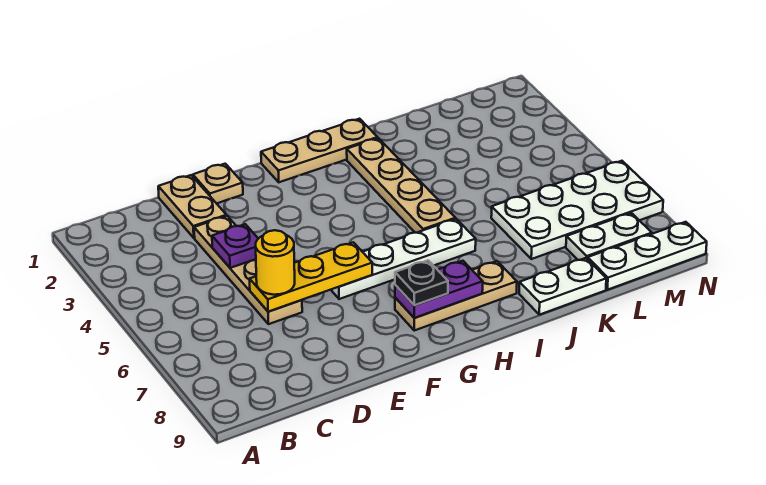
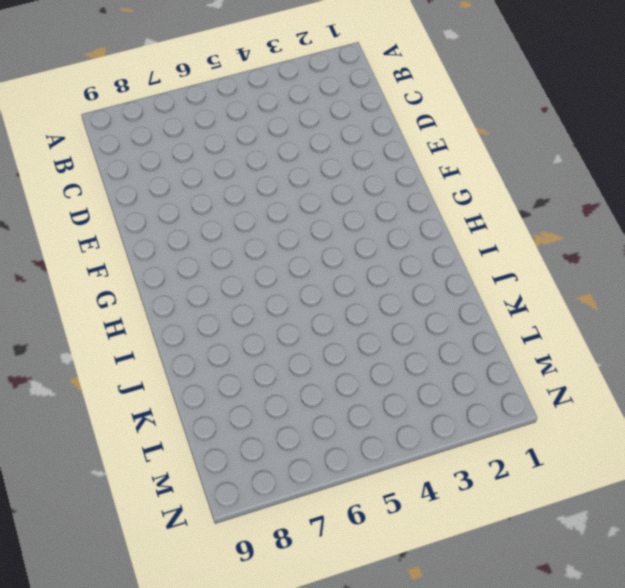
none -> tan plate D1:D2 level 1
none -> tan plate D3:D6 level 1
none -> tan plate E1 level 1

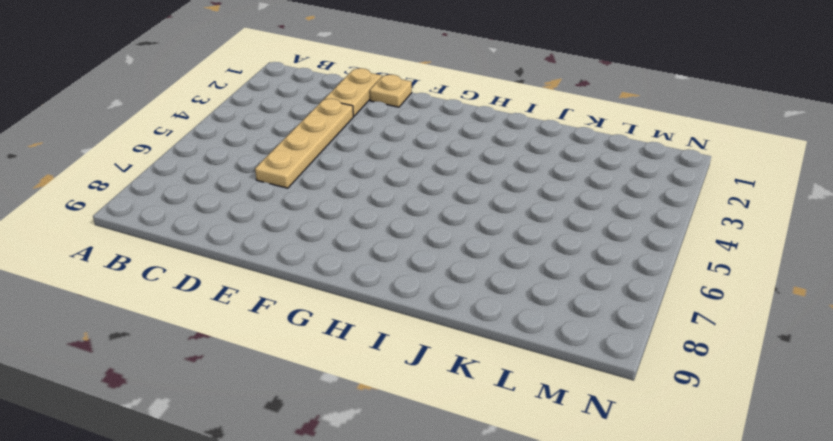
none -> white plate F6:I6 level 1
none -> tan plate G1:I1 level 1
none -> tan plate G8:I8 level 1

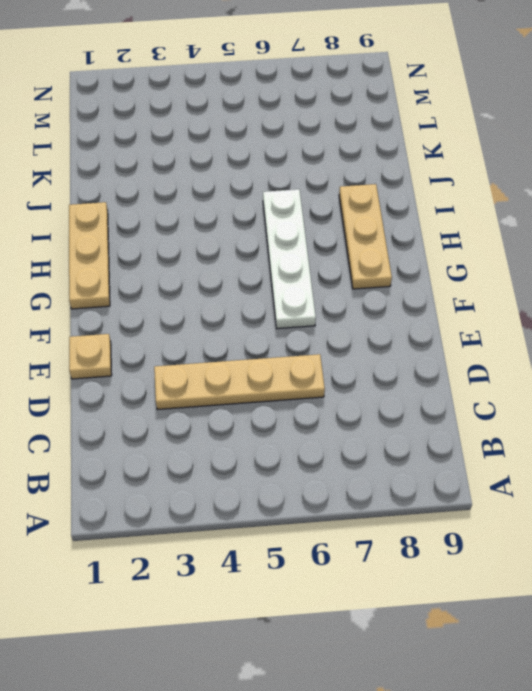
none -> tan plate D1:D2 level 1
none -> tan plate I2:I5 level 1
none -> white plate J9:K9 level 1

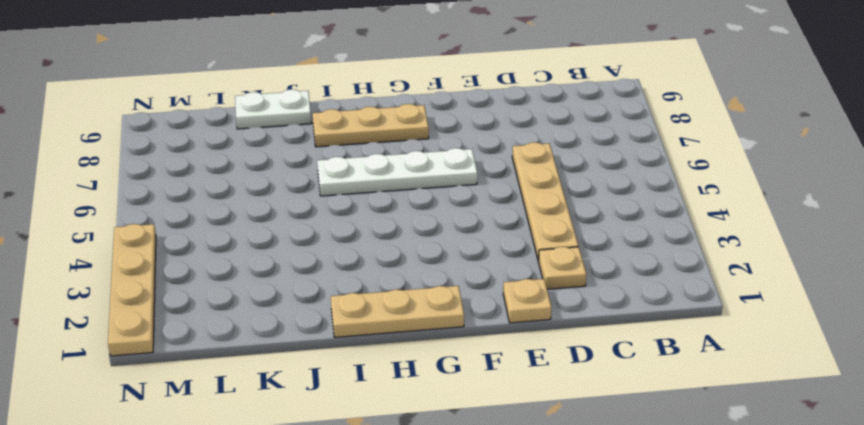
tan plate D2 level 1 -> tan plate D1:D2 level 1
tan plate N1:N4 level 1 -> tan plate I2:I5 level 1
none -> white plate K6:N7 level 1
none -> white plate L8:M8 level 1
none -> white plate L9:N9 level 1

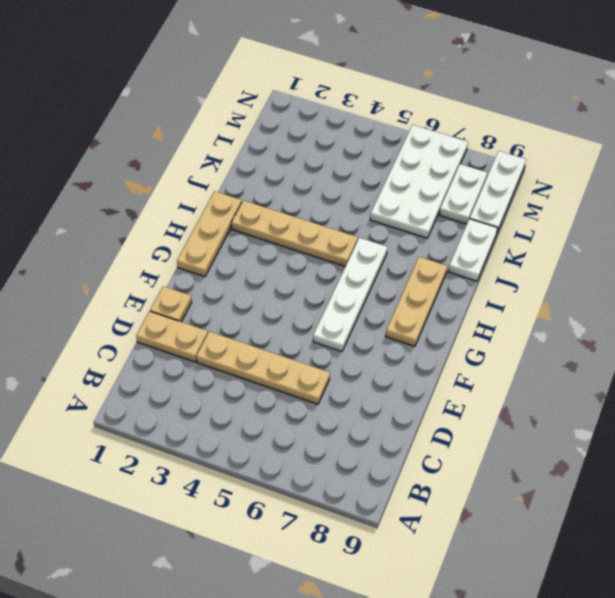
none -> purple plate D4 level 2
none -> yellow plate D6:F6 level 2
none -> purple plate G8:H8 level 2

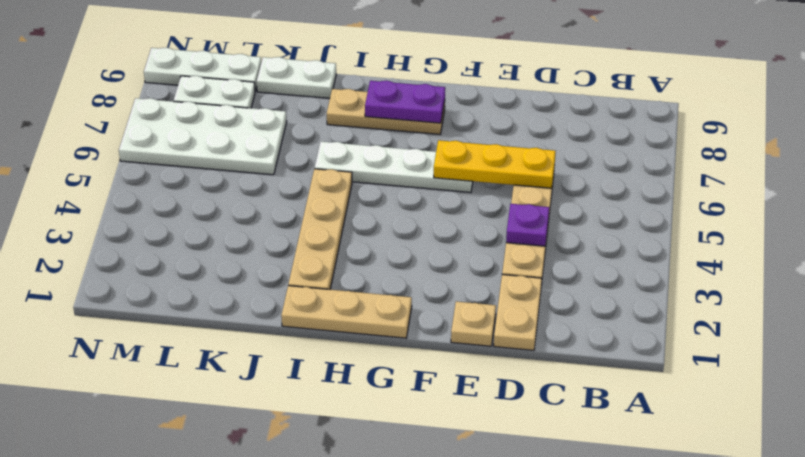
none -> yellow round brick D6 level 3
none -> black plate G8 level 3

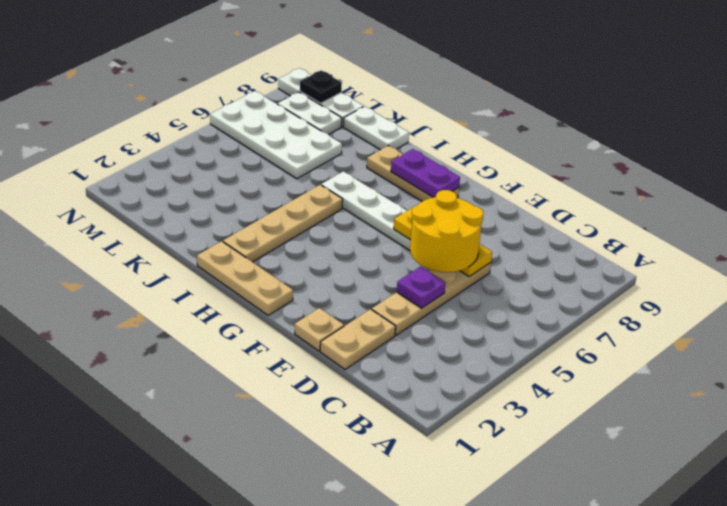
yellow round brick D5:E6 level 3 -> yellow round brick D6 level 3
black plate M9 level 2 -> black plate G8 level 3

